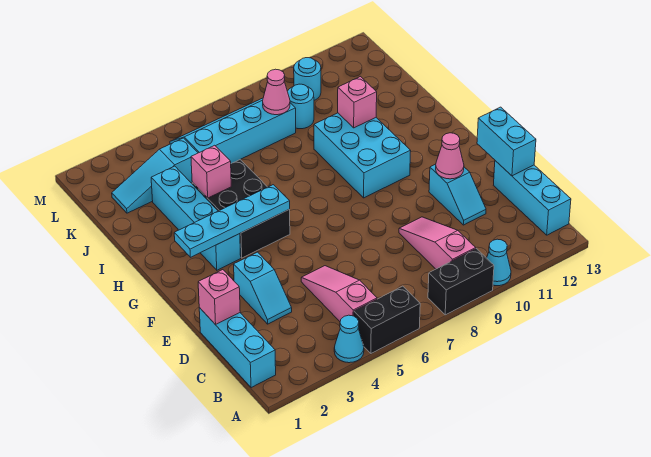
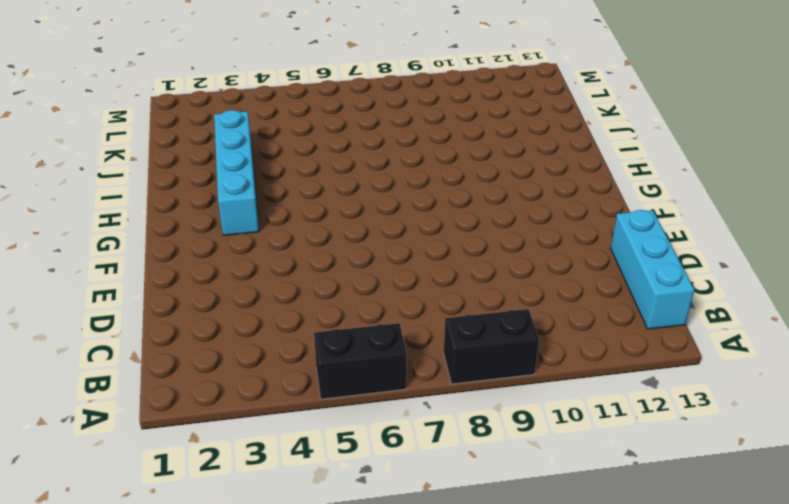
none -> cyan cone A4 level 1
none -> cyan cone A10 level 1
none -> cyan brick B1:D1 level 1

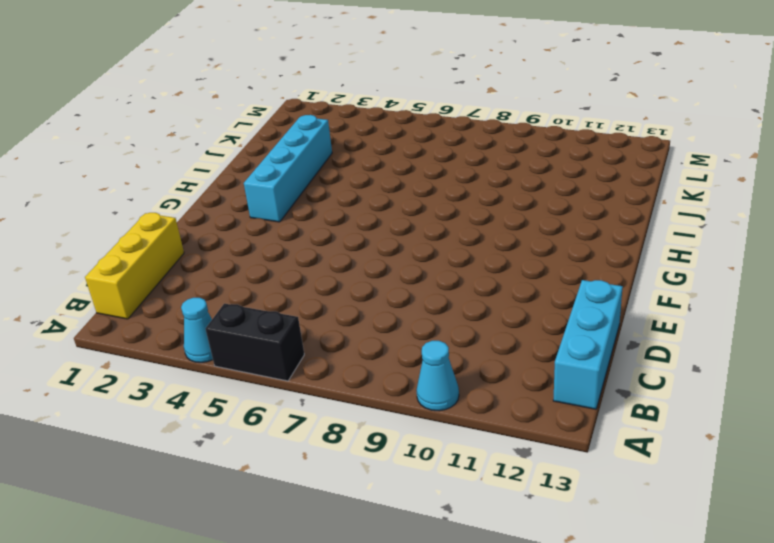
yellow brick B1:D1 level 1 -> cyan brick B1:D1 level 1
none -> black brick A8:A9 level 1
none -> pink slope B5:D5 level 1 top B
none -> pink slope B9:D9 level 1 top B

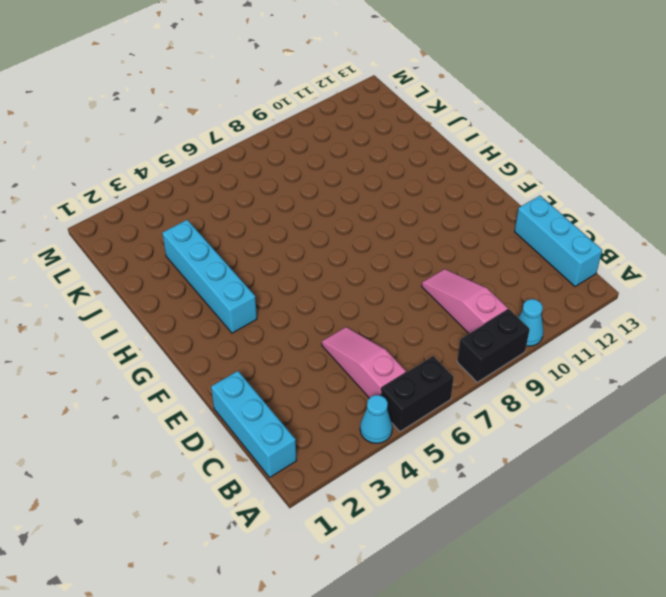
none -> cyan slope D3:E3 level 1 top E
none -> cyan slope D11:E11 level 1 top E
none -> black brick G4:I5 level 1

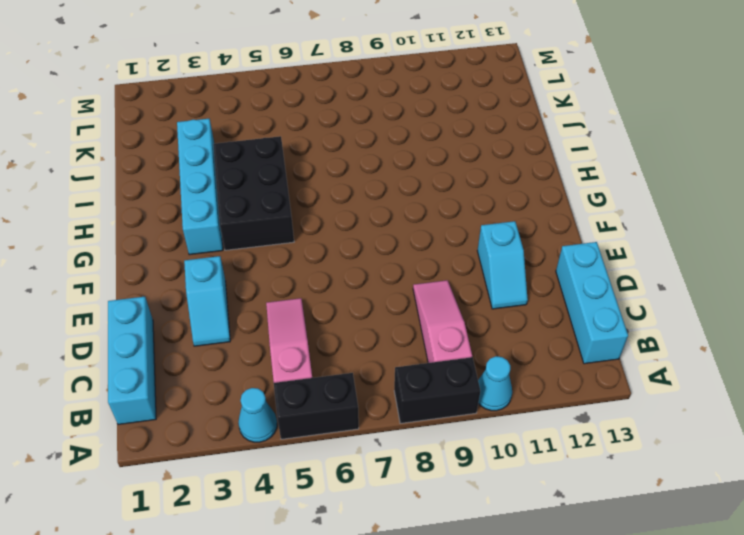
none -> cyan brick G9:I10 level 1
none -> cyan slope K2:K4 level 1 top 4
none -> cyan slope K5:L8 level 1 top K

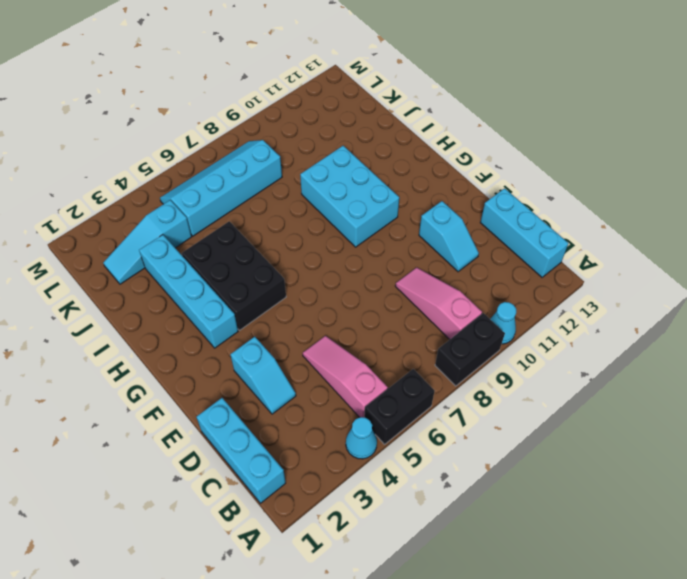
none -> cyan round brick K9 level 1
none -> cyan round brick L10 level 1
none -> pink brick D1 level 2

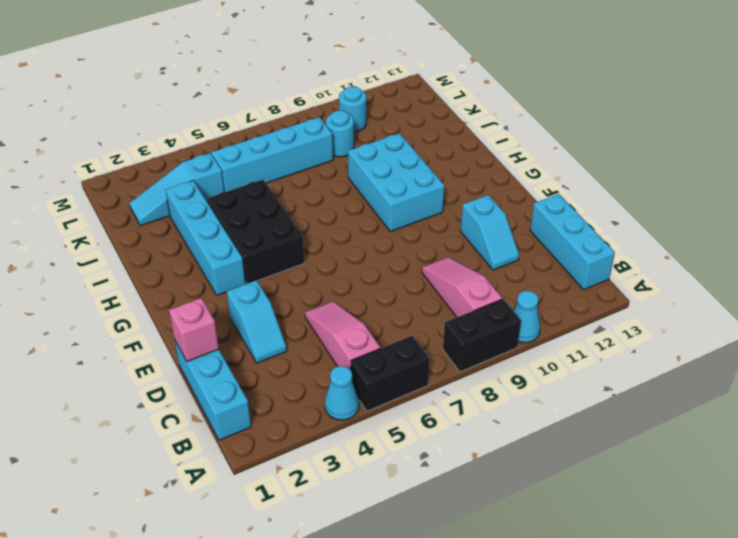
none -> cyan brick D13:E13 level 2
none -> pink cone E11 level 2
none -> cyan plate G2:G5 level 2

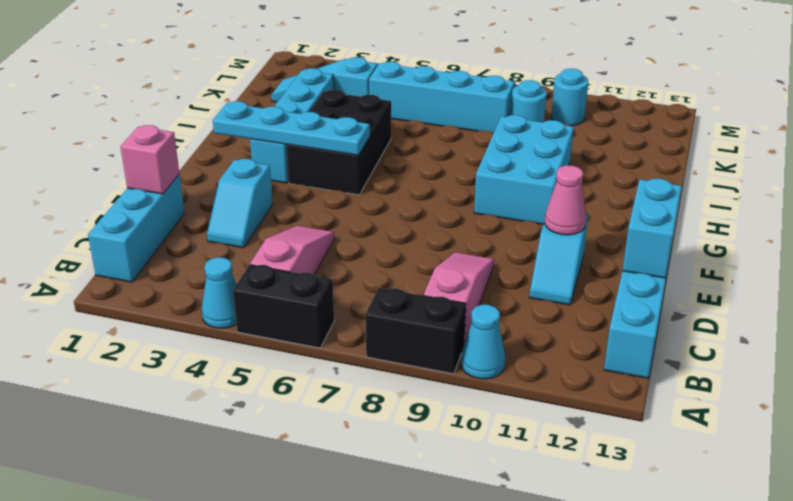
none -> pink brick I4 level 2
none -> pink brick I10 level 2
none -> pink cone K8 level 2

